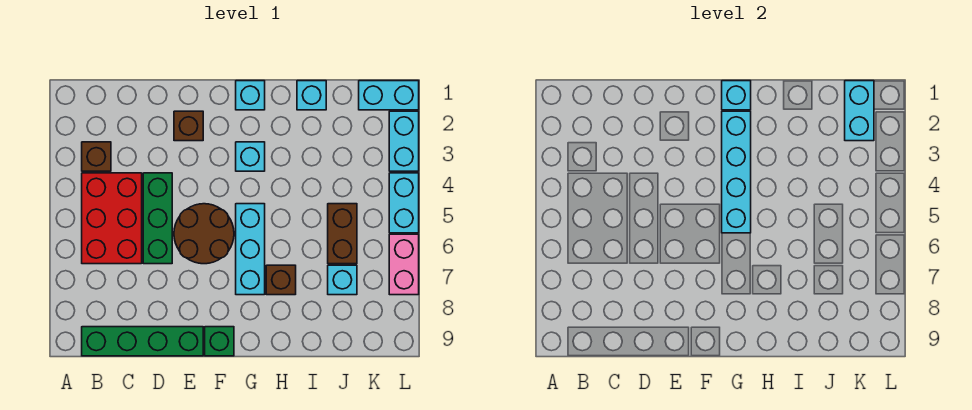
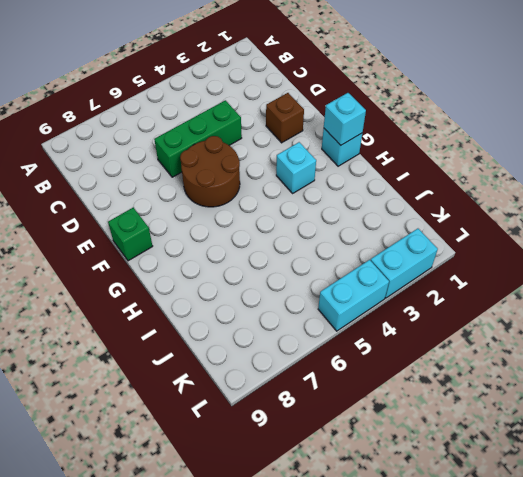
none -> brown brick B3 level 1
none -> red brick B4:C6 level 1
none -> green brick B9:E9 level 1

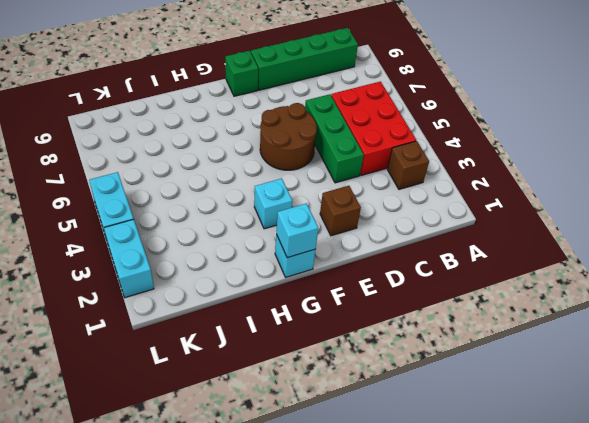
none -> cyan brick G5:G7 level 1
none -> brown brick H7 level 1
none -> cyan brick I1 level 1

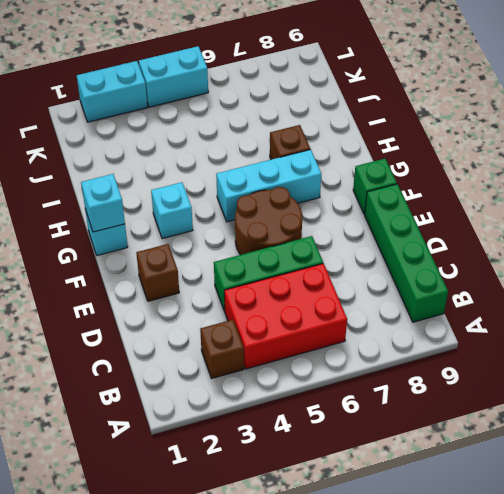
none -> cyan brick I1 level 1
none -> brown brick J5:J6 level 1
none -> cyan brick J7 level 1

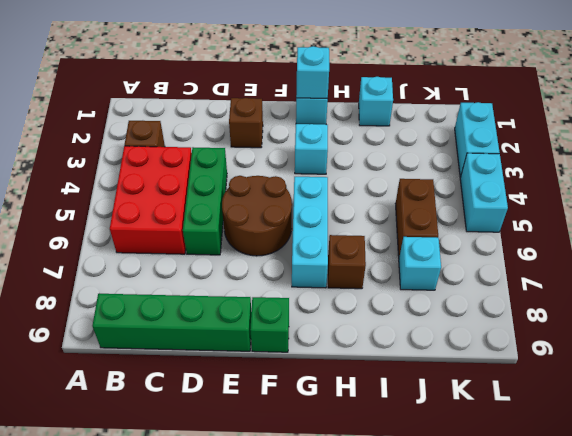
none -> cyan brick K1:L1 level 1
none -> pink brick L6:L7 level 1
none -> cyan brick G2:G5 level 2

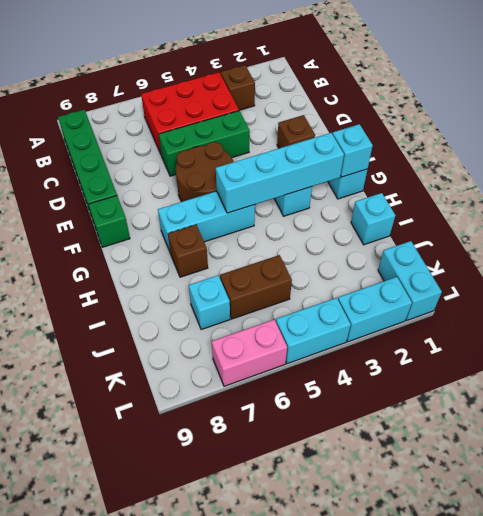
none -> cyan brick K1:K2 level 2

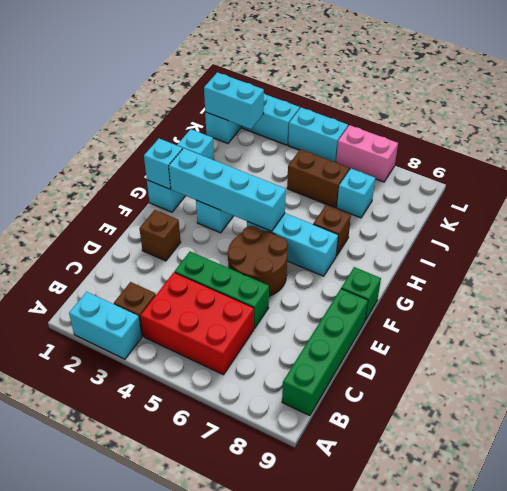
cyan brick A2:A3 level 1 -> none

